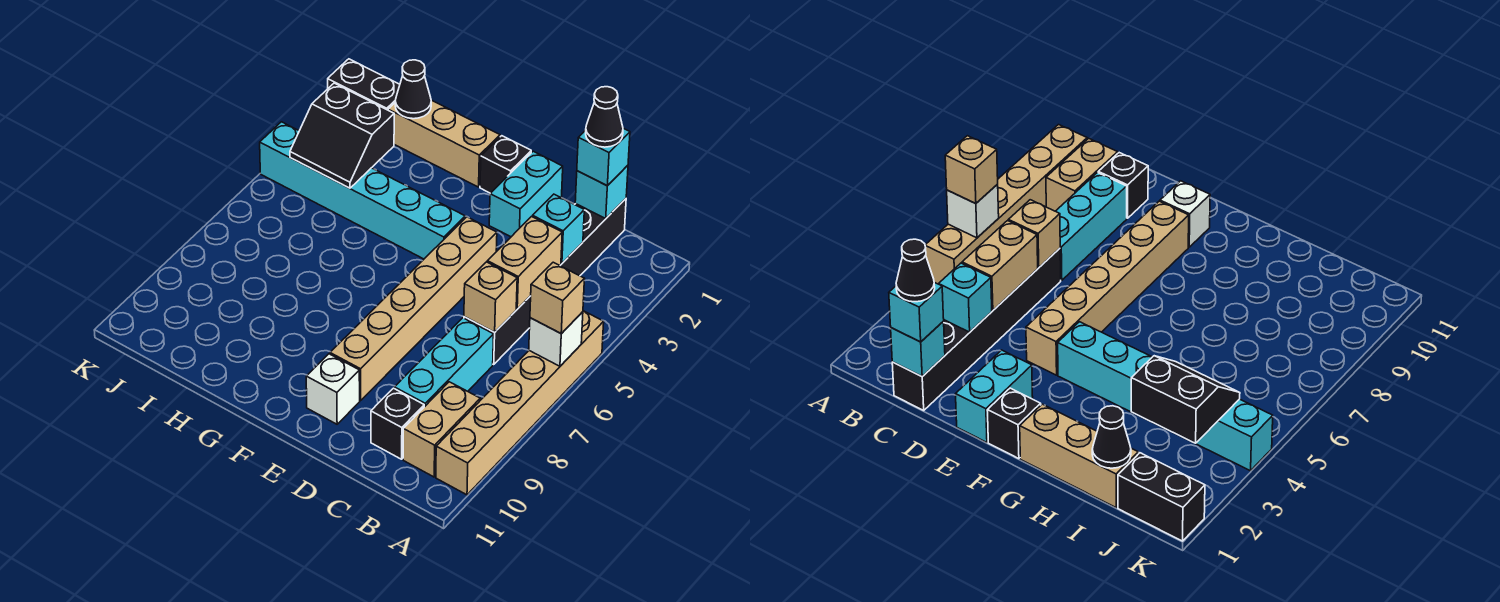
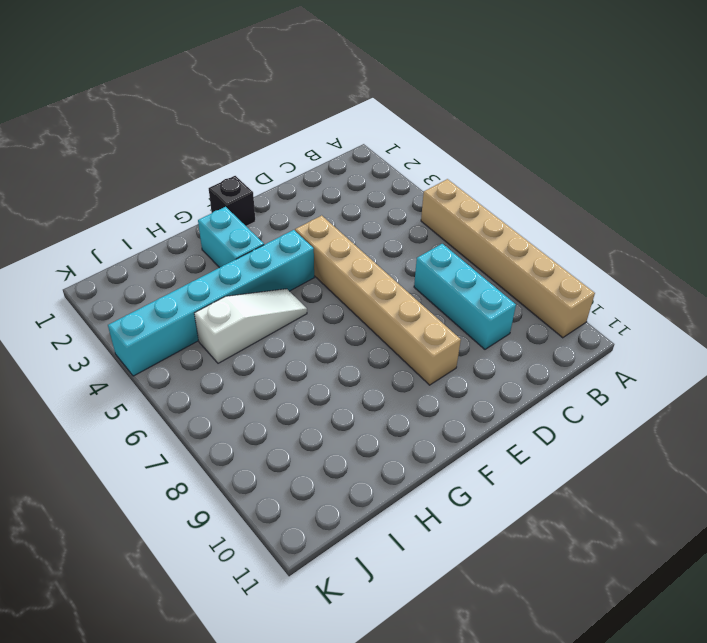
cyan brick G2:G3 level 1 -> cyan brick E1:E2 level 1
white slope G5:I5 level 1 top I -> none
none -> tan brick B9:B10 level 1
none -> black brick C1:C6 level 1
none -> black brick C10 level 1

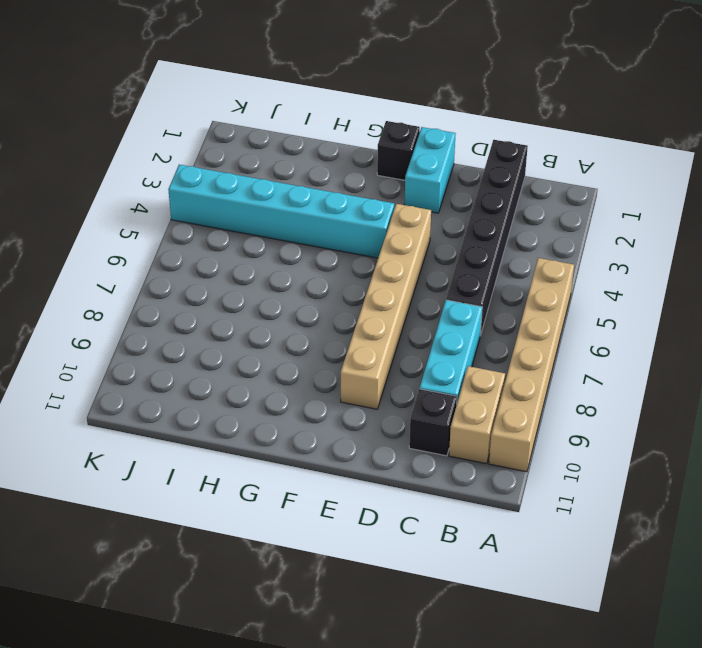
none -> white brick E10 level 1
none -> tan brick G1:I1 level 1
none -> black brick J1:K1 level 1

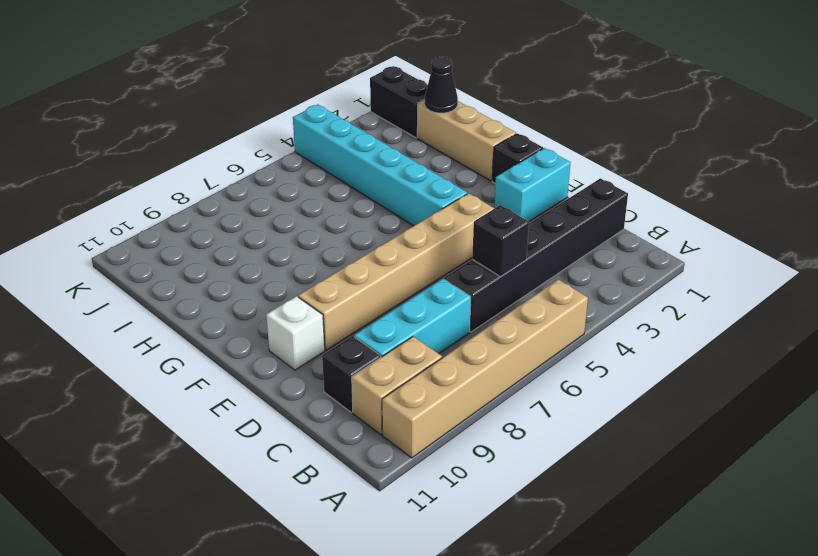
black brick C5 level 2 -> tan brick C4:C5 level 2
none -> white brick A6 level 2
none -> cyan brick C1 level 2
none -> cyan brick C3 level 2

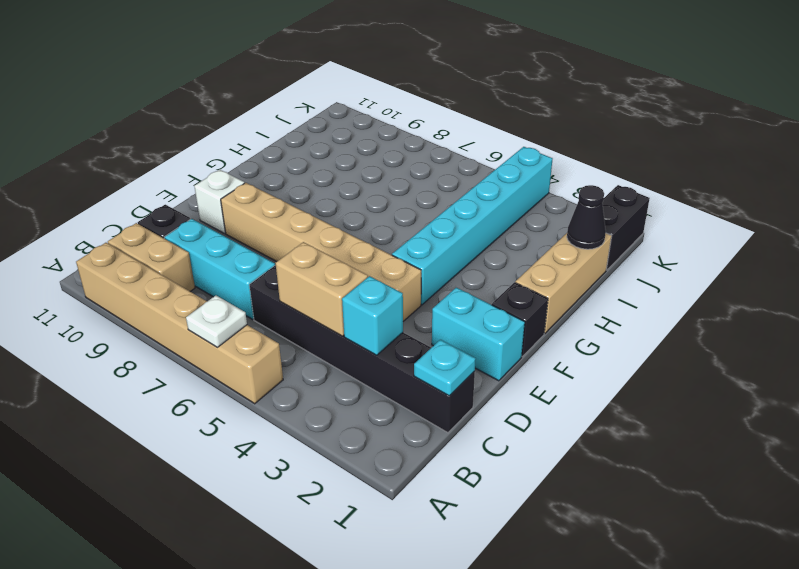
white plate A6 level 2 -> white brick A6 level 2
cyan plate C1 level 2 -> cyan brick C1 level 2
none -> tan brick C6 level 2
none -> black slope I3:J4 level 2 top 3
none -> tan brick A6 level 3

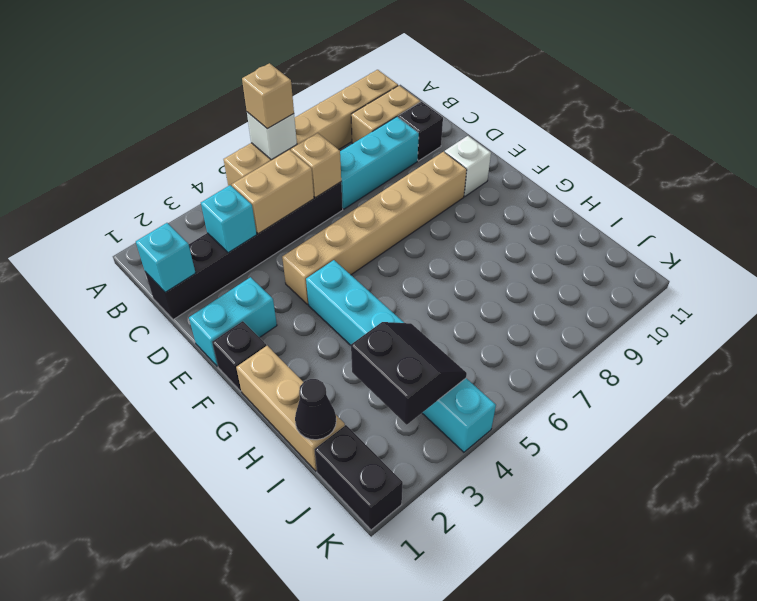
none -> cyan brick C1 level 3
none -> black cone C1 level 4

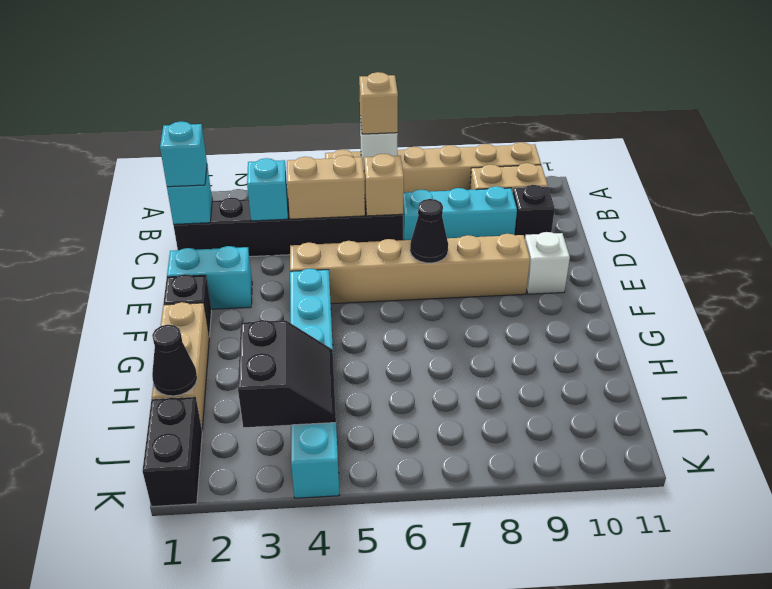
black cone E7 level 2 -> black cone C1 level 4

